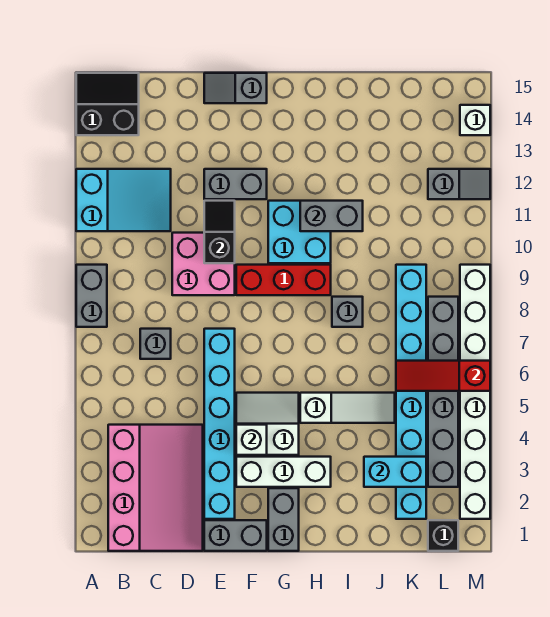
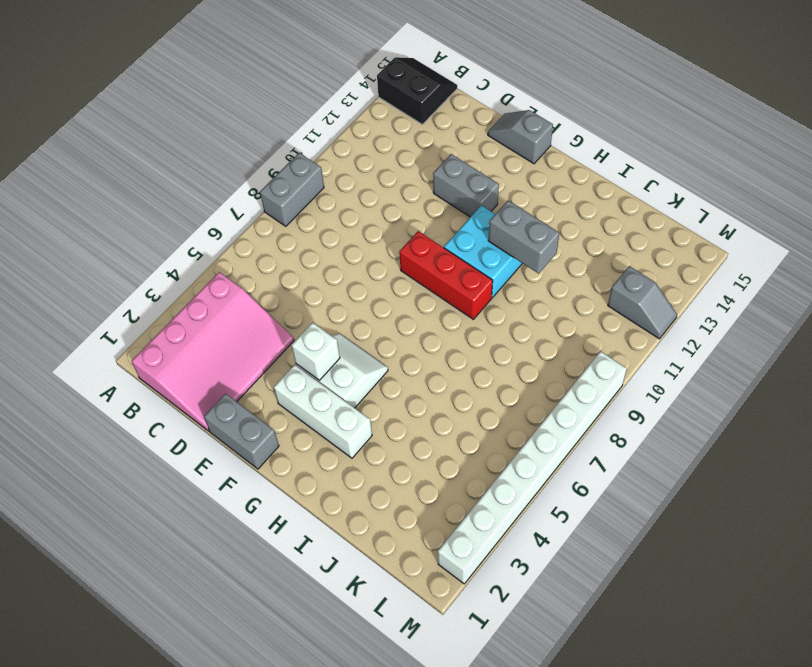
none -> cyan slope A11:C12 level 1 top A
none -> grey brick C7 level 1
none -> pink brick D9:E10 level 1

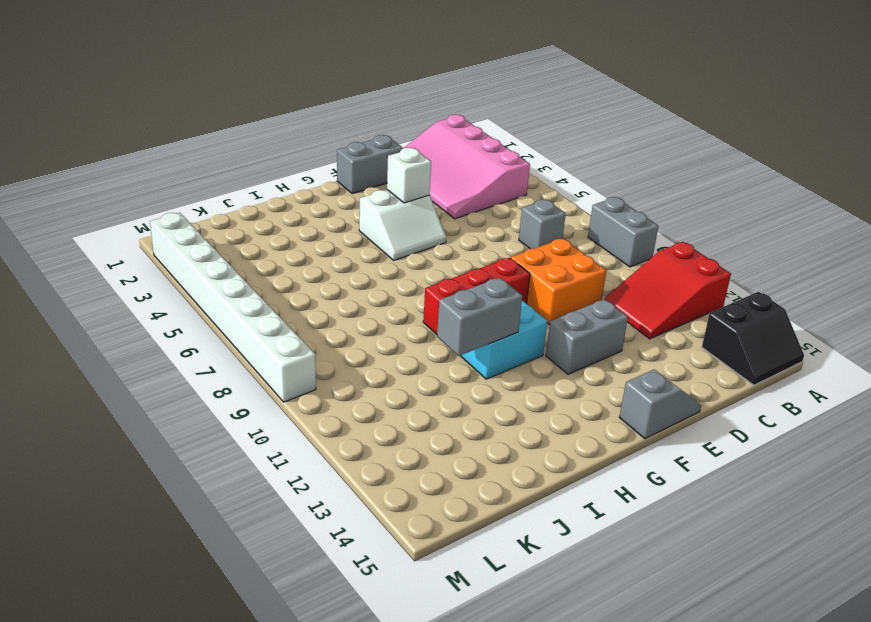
red slope A11:C12 level 1 top A -> cyan slope A11:C12 level 1 top A
orange brick D9:E10 level 1 -> pink brick D9:E10 level 1
none -> cyan brick E2:E7 level 1
none -> white brick F3:H3 level 1
none -> grey brick G1:G2 level 1

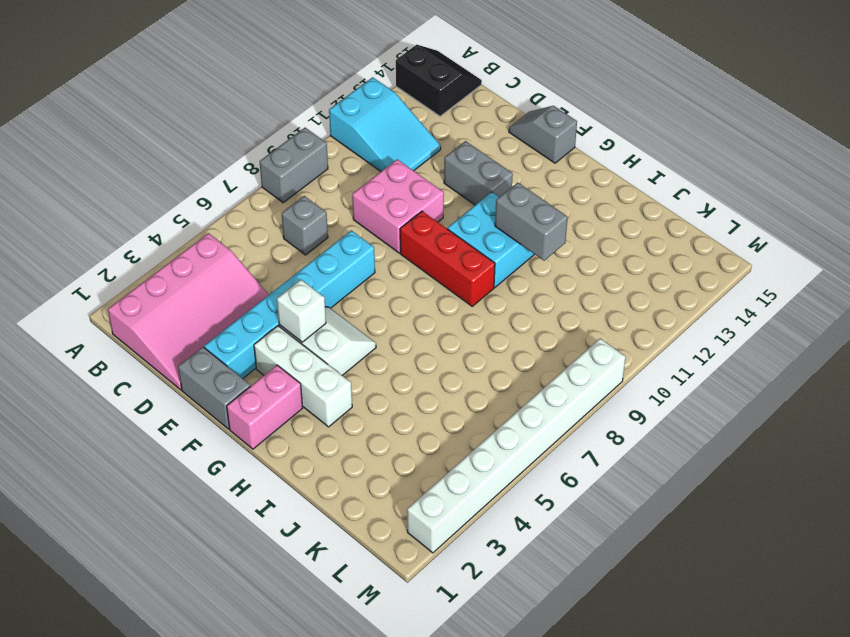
pink brick G1:G2 level 1 -> grey brick G1:G2 level 1
none -> white slope H5:J5 level 1 top H
none -> grey brick I8 level 1
none -> cyan brick K2:K9 level 1

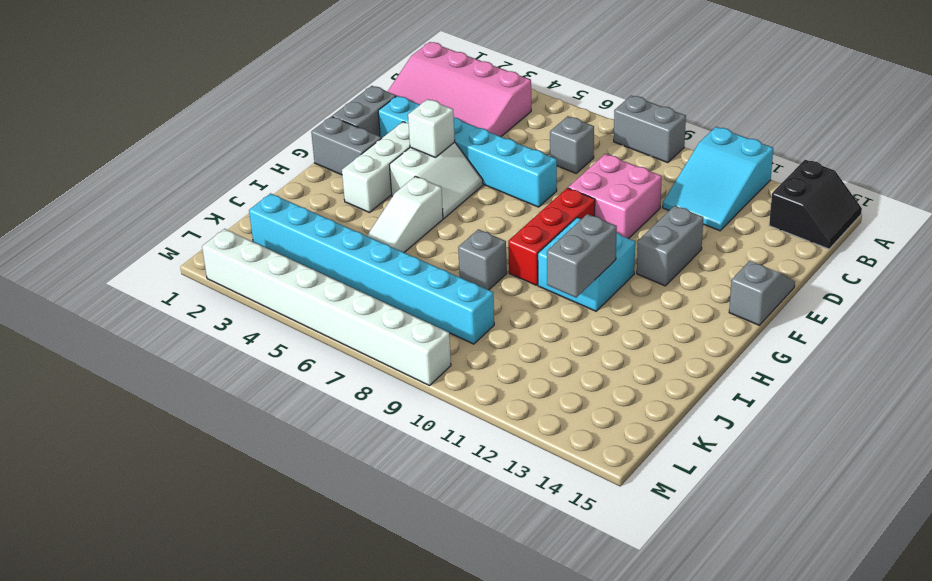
none -> black brick L1 level 1
none -> grey brick L3:L8 level 1
none -> grey slope L12:M12 level 1 top L

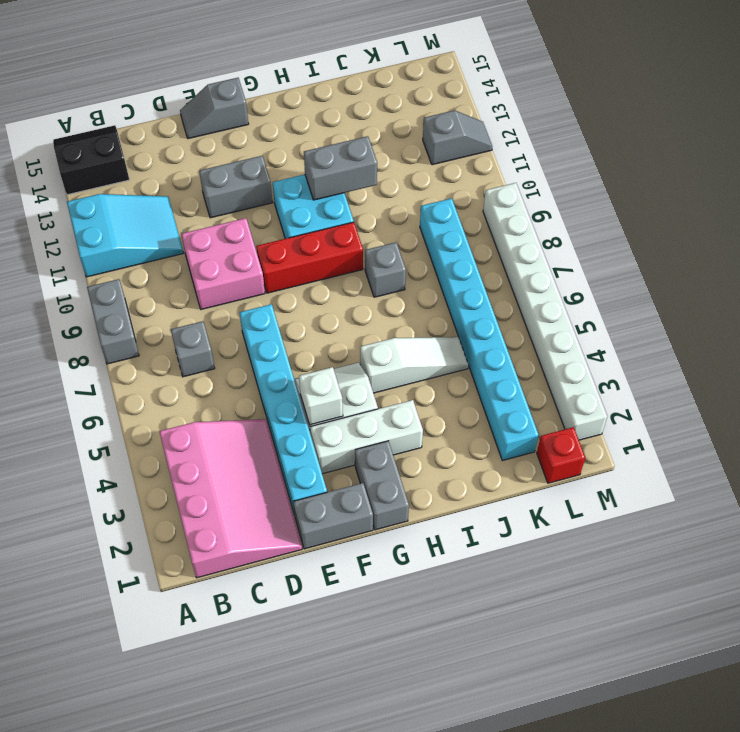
red brick L1 level 1 -> black brick L1 level 1
none -> grey brick L3:L8 level 1
none -> white brick M14 level 1
none -> black slope E10:E11 level 2 top 10

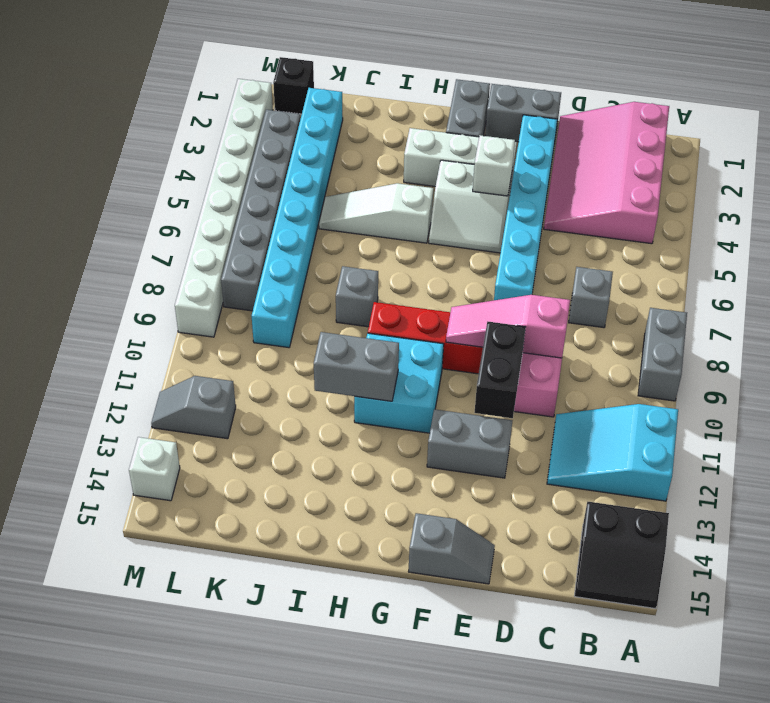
pink slope D9:F9 level 2 top D -> none
black brick E10:E11 level 2 -> black slope E10:E11 level 2 top 10
none -> cyan brick J3:K3 level 2
none -> red slope K6:M6 level 2 top M

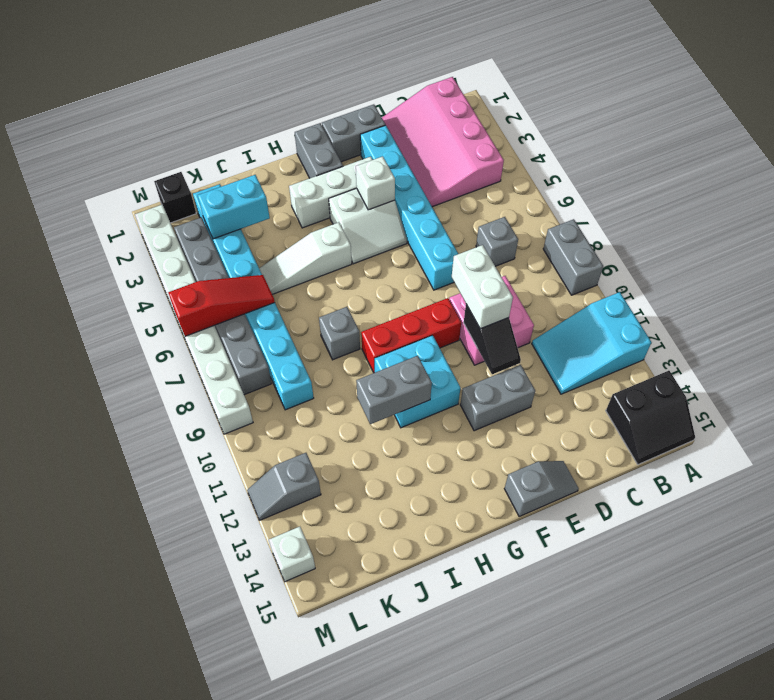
white brick E9:E10 level 3 -> none

